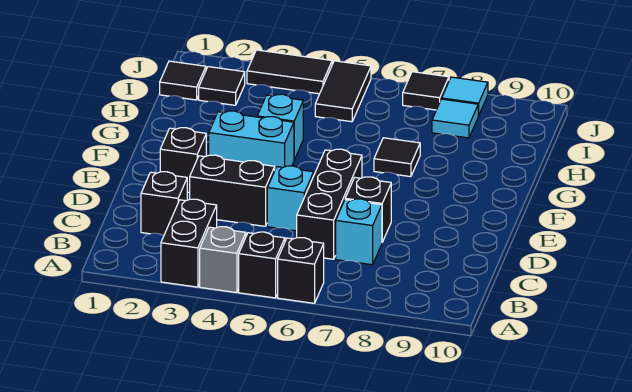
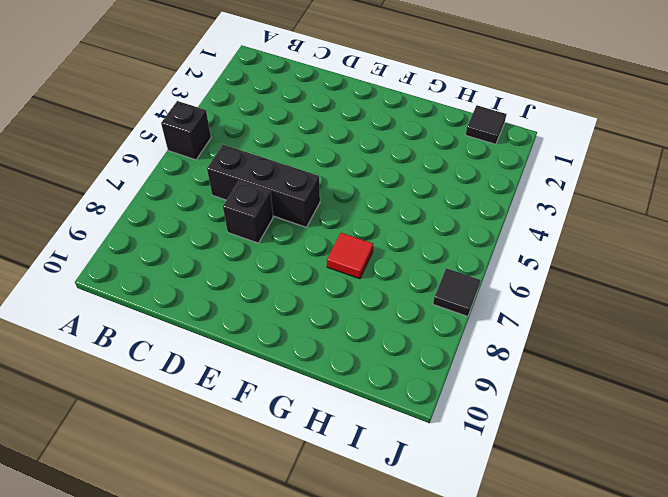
red tile G7 level 1 -> black tile G7 level 1
none -> black brick A3:B3 level 1
none -> grey brick A4 level 1
none -> black brick A6 level 1

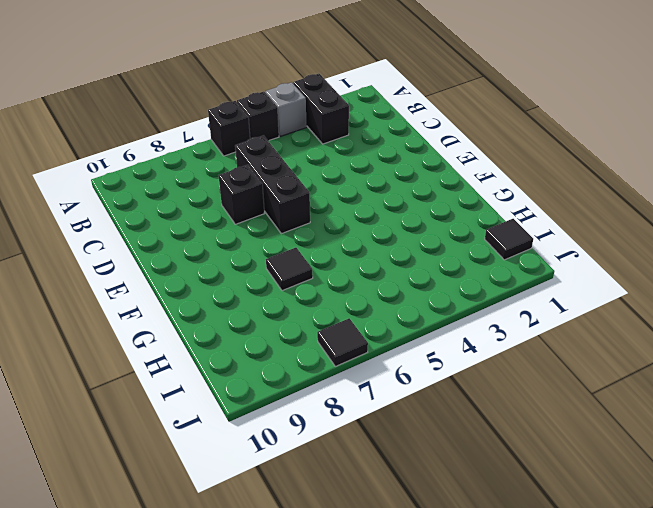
none -> black brick C2 level 1
none -> cyan brick C7 level 1
none -> black brick D3:D4 level 1

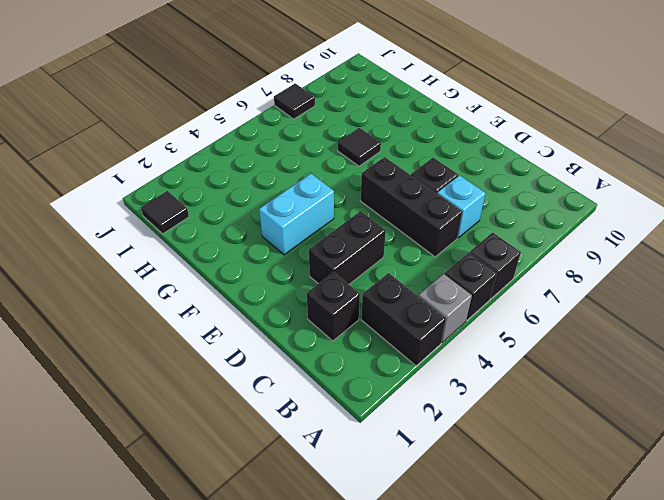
none -> cyan brick D5 level 1
none -> black brick E2 level 1
none -> cyan brick G4 level 1

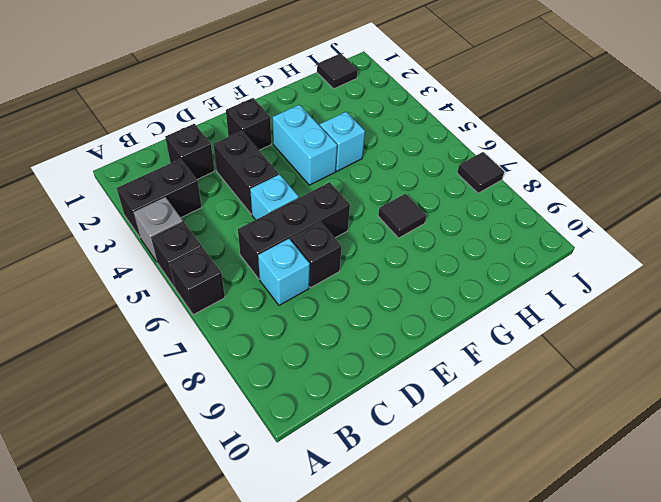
none -> black tile I2 level 1
none -> black tile I5:J5 level 1
none -> cyan tile I8 level 1

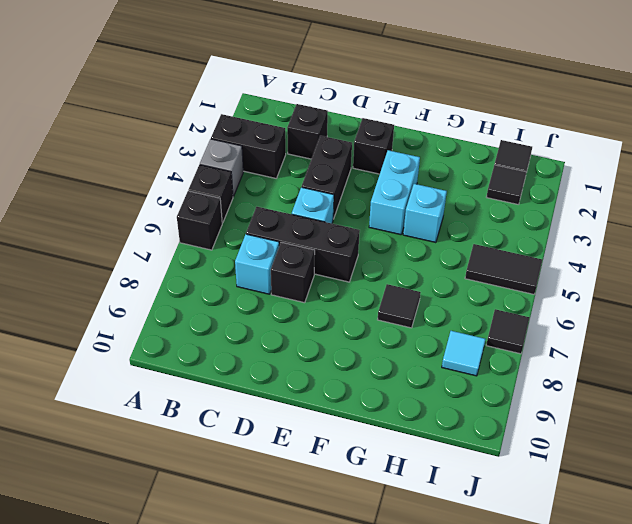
none -> black tile J3:J4 level 1
none -> cyan tile J8 level 1

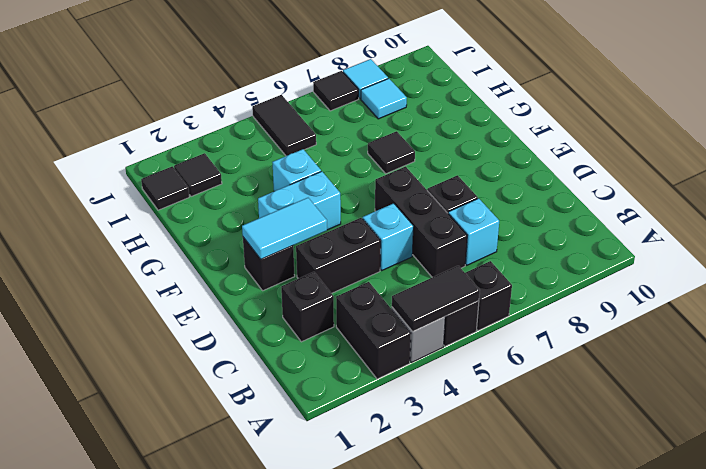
black tile A4:A5 level 2 -> black tile J3:J4 level 1
cyan tile E2:E3 level 2 -> none

